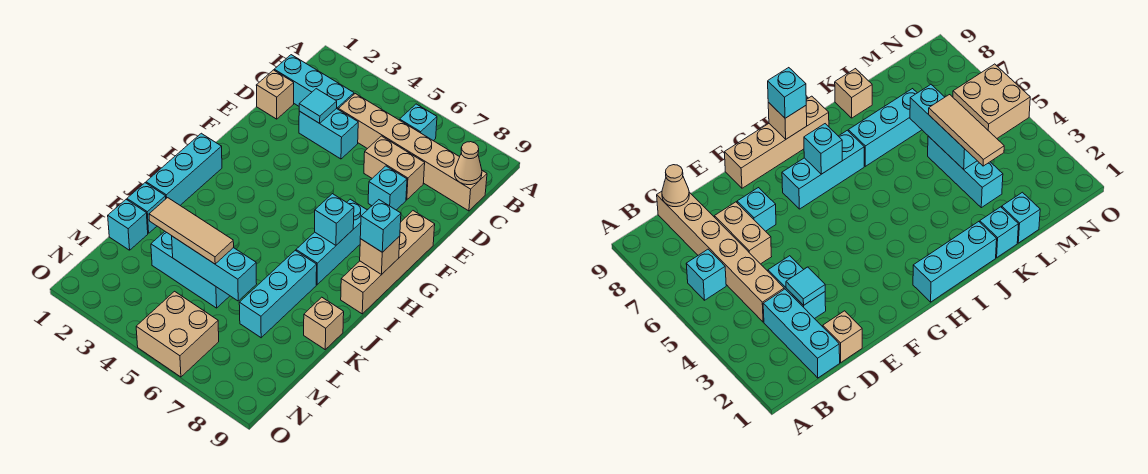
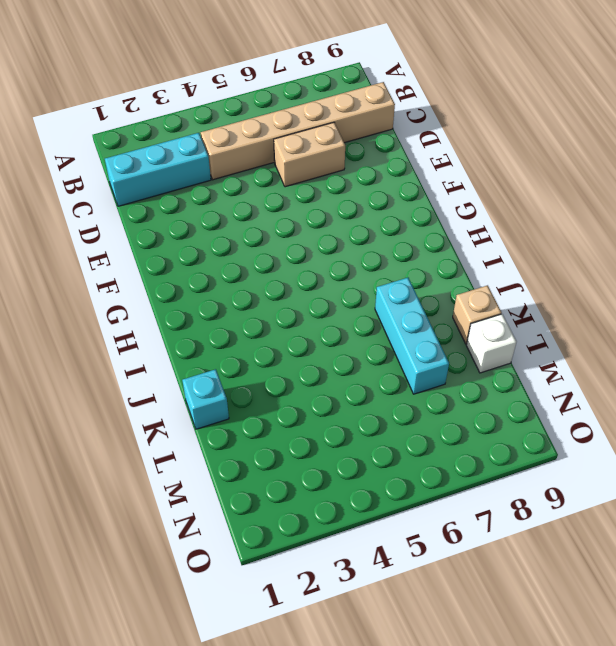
white brick L9 level 1 -> none
none -> cyan brick B6 level 1
none -> tan brick D1 level 1
none -> cyan brick D3:D4 level 1

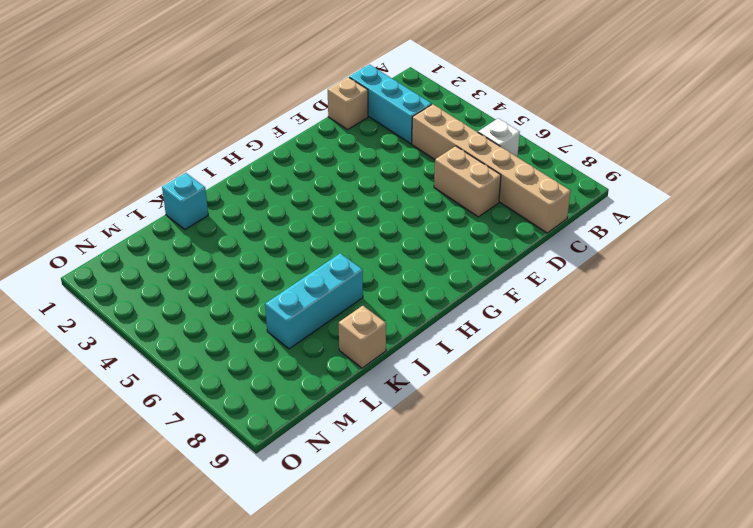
white brick B6 level 1 -> cyan brick B6 level 1
none -> cyan brick D3:D4 level 1
none -> cyan brick E7 level 1
none -> tan brick F9:I9 level 1

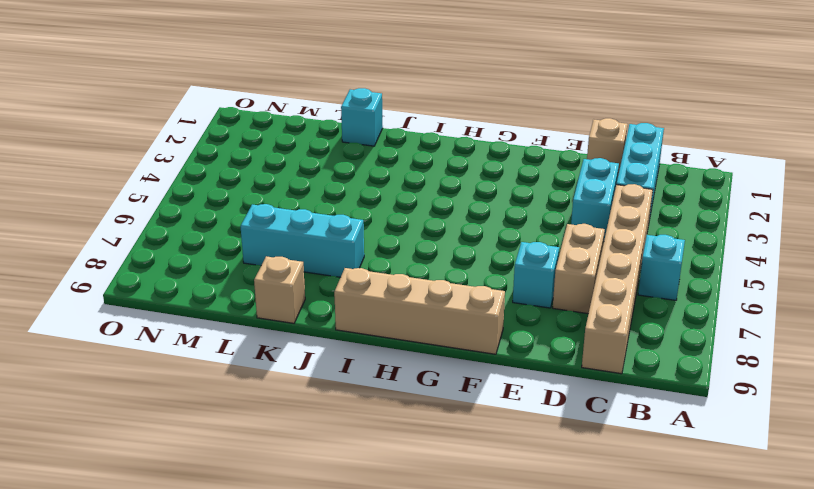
none -> cyan brick G7:I7 level 1
none -> cyan brick H1:J1 level 1
none -> cyan brick L1 level 1

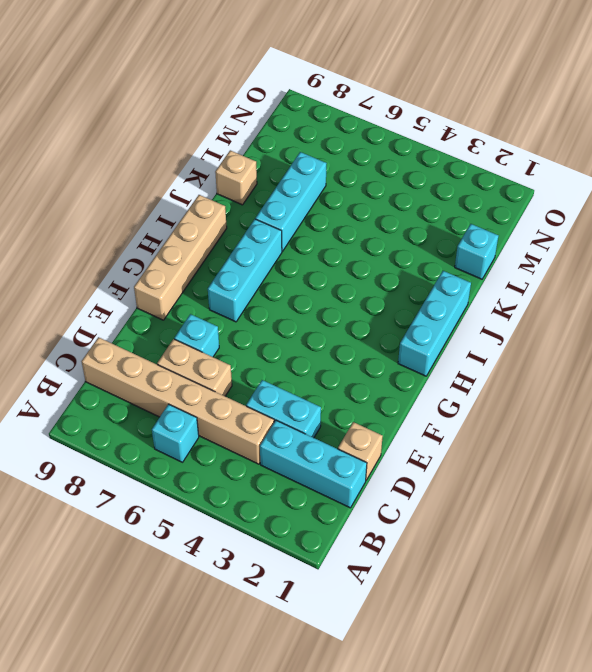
none -> cyan brick K1 level 1
none -> cyan brick L3:L5 level 1
none -> tan brick N5:O6 level 1

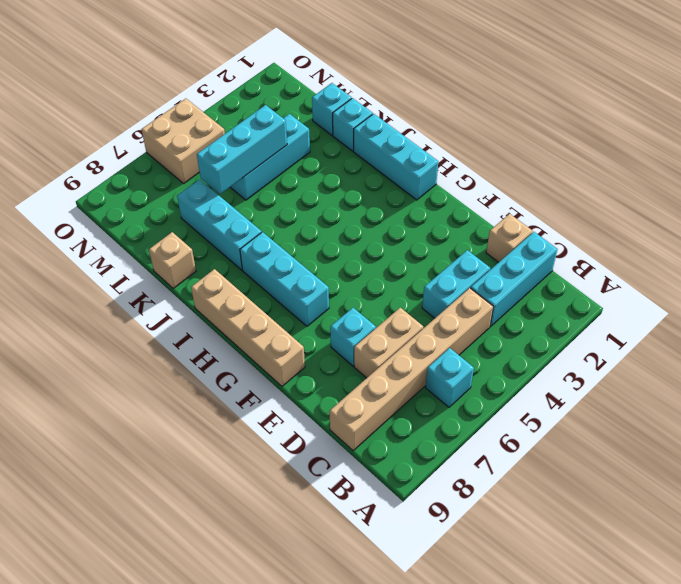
none -> tan cone C9 level 2
none -> cyan tile D3 level 2
none -> cyan brick H7 level 2

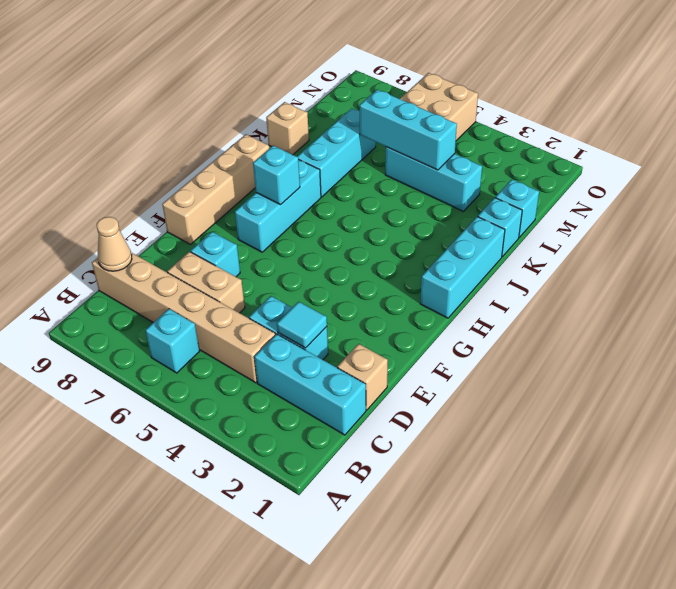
none -> tan brick H9 level 2
none -> cyan brick H9 level 3
none -> tan tile L3:L5 level 3

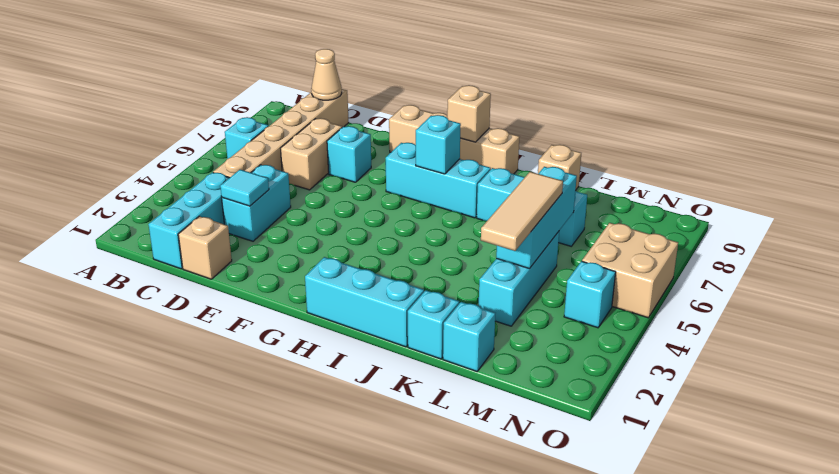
cyan brick N4 level 1 -> cyan brick H9 level 3

